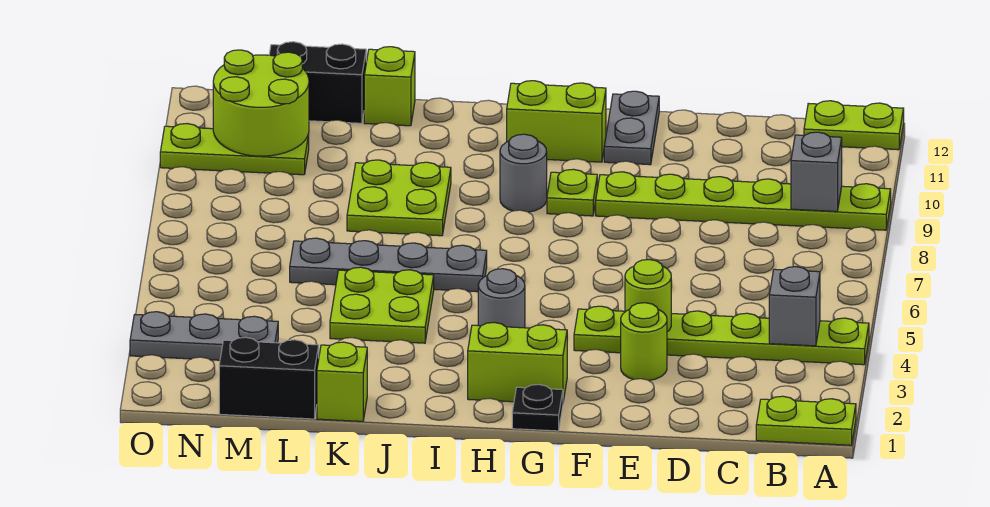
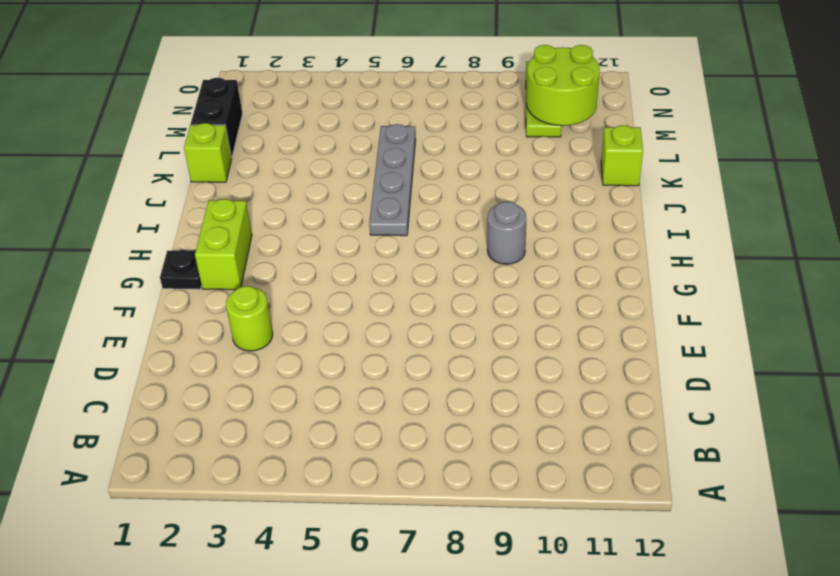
none -> lime plate A1:B1 level 1
none -> lime plate A4:F4 level 1
none -> lime plate A9:F9 level 1

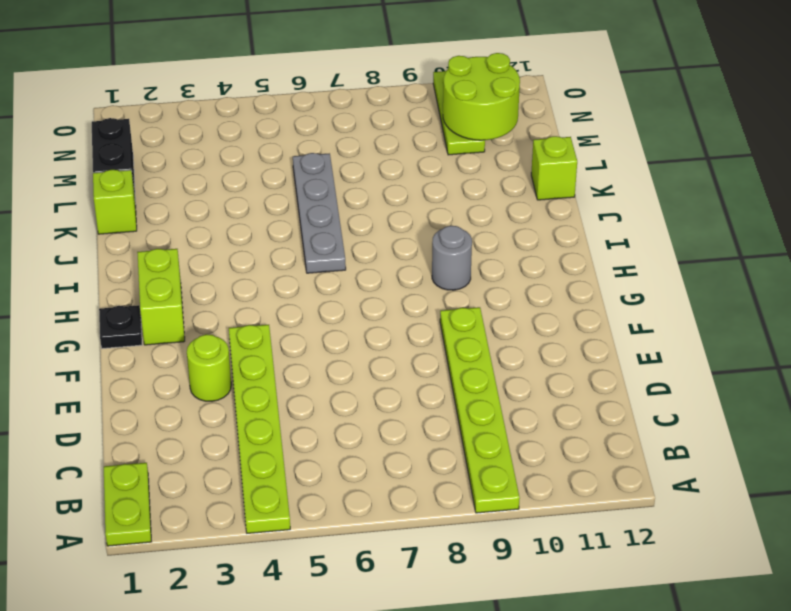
none -> lime plate A12:B12 level 1
none -> grey plate F11:F12 level 1
none -> lime plate G9 level 1

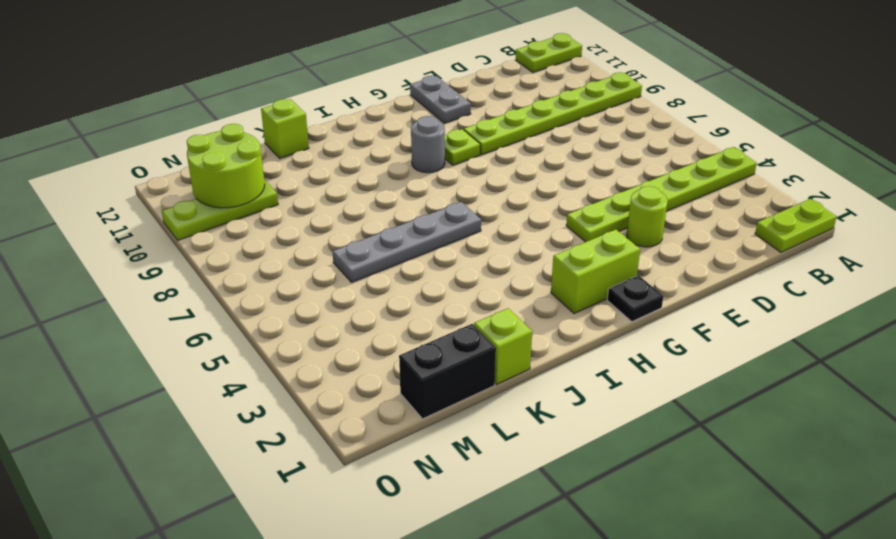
none -> lime brick G11:H11 level 1
none -> grey round brick H4 level 1
none -> lime plate J4:K5 level 1

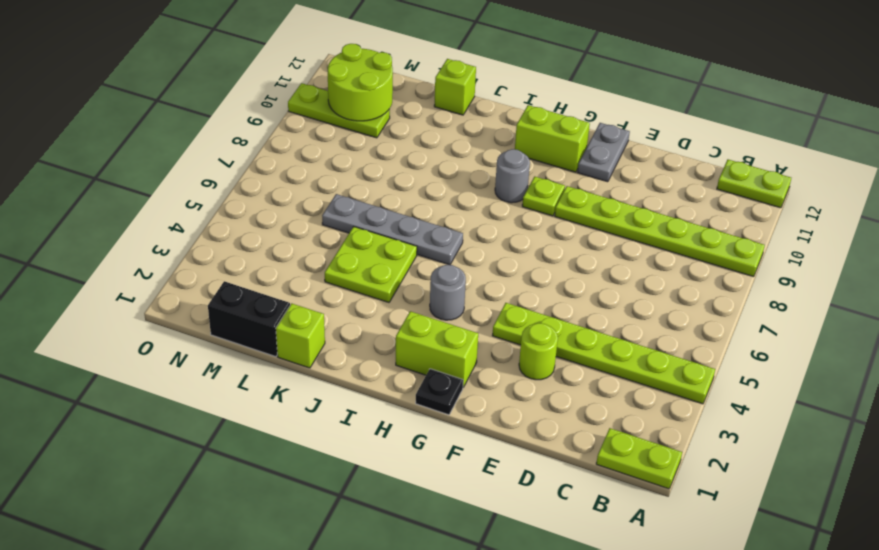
none -> lime plate J8:K9 level 1
none -> black brick L12:M12 level 1
none -> grey plate M3:O3 level 1

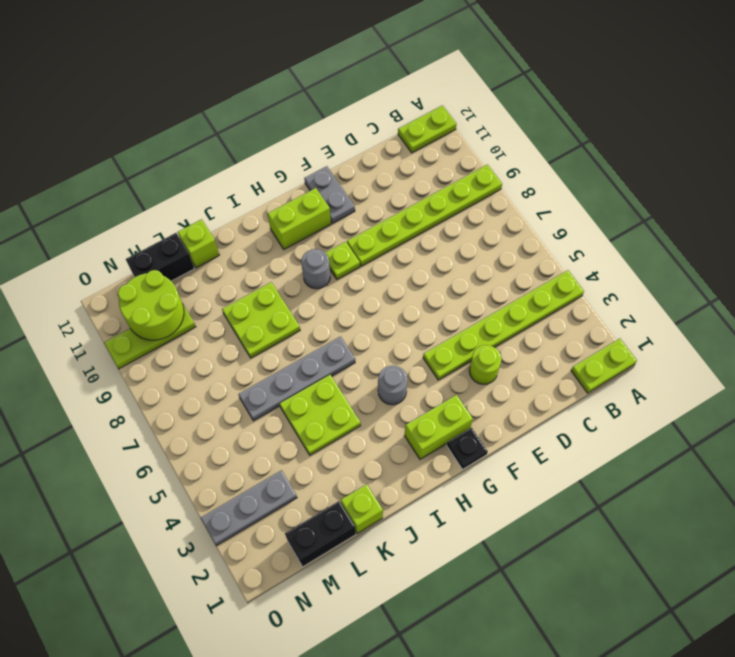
none -> grey brick B4 level 2
none -> grey brick B9 level 2
none -> lime round brick E4 level 2

